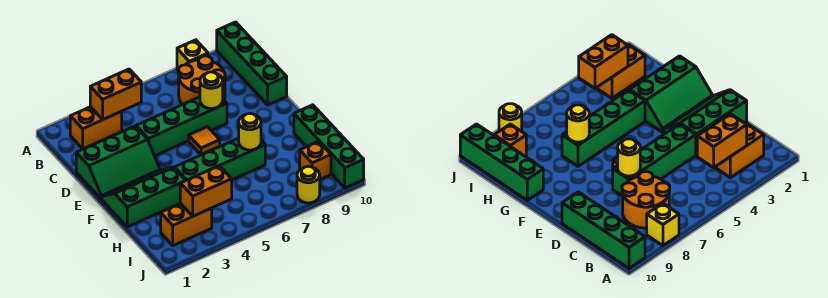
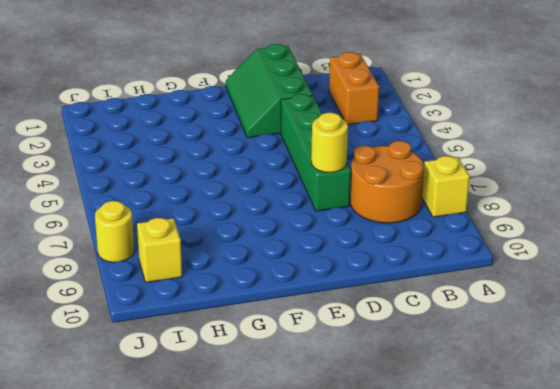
yellow brick I9 level 1 -> orange brick I9 level 1
none -> green brick A10:D10 level 1
none -> orange tile E6 level 1
none -> green slope F1:G3 level 1 top G

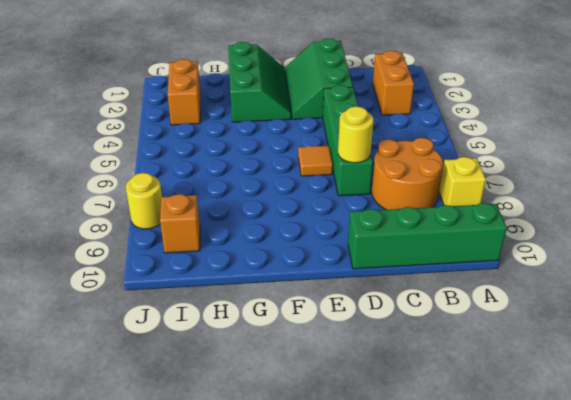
none -> green brick G4:G7 level 1
none -> green brick G10:J10 level 1
none -> orange brick B3:B4 level 2

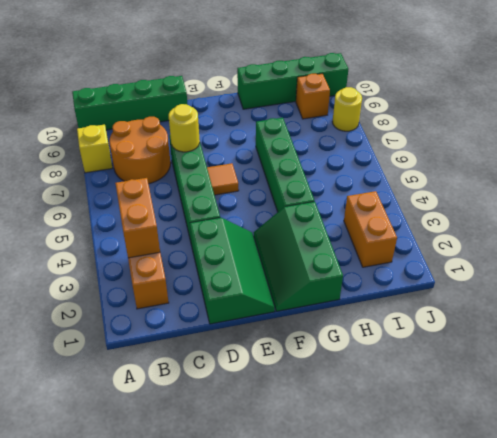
none -> yellow round brick G7 level 2
none -> orange brick I3:I4 level 2

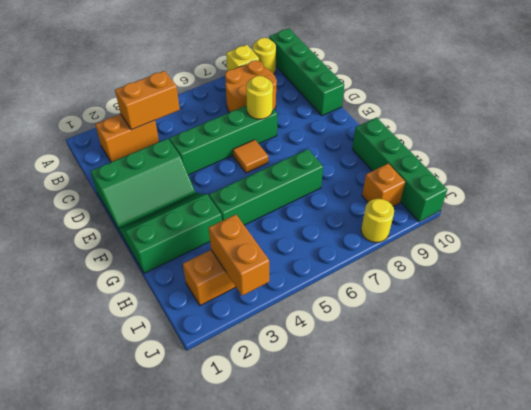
yellow round brick A9 level 1 -> yellow round brick G7 level 2
orange brick I3:J3 level 2 -> orange brick I3:I4 level 2

